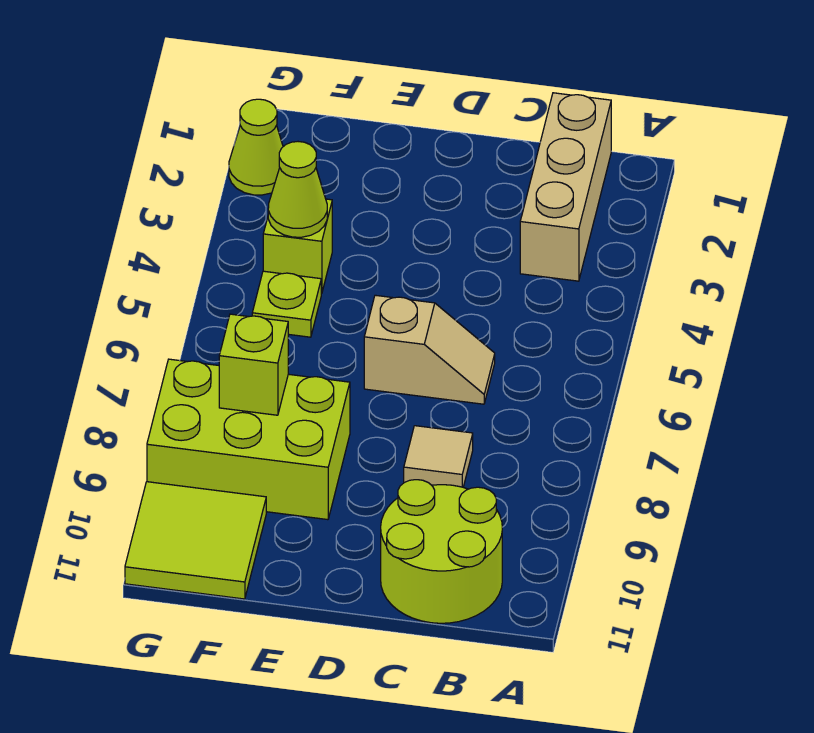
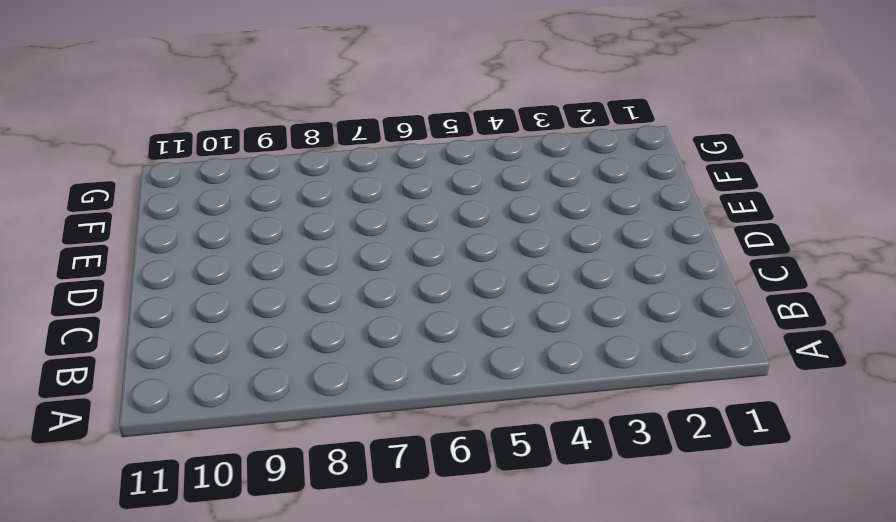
none -> tan brick B1:B3 level 1
none -> lime round brick B10:C11 level 1

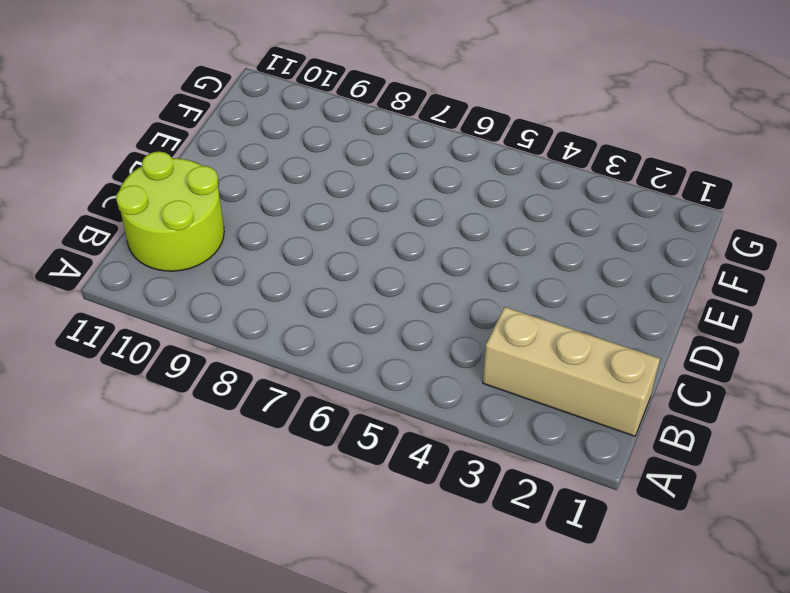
none -> tan slope C6:D6 level 1 top D
none -> tan tile C8 level 1

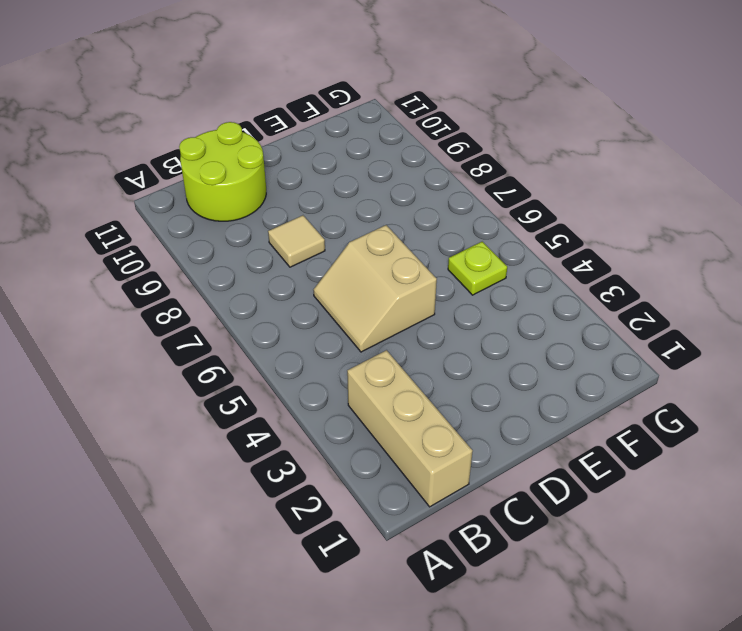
tan slope C5:D6 level 1 top D -> tan slope C6:D6 level 1 top D
none -> lime brick E8:G9 level 1
none -> lime brick F4 level 1

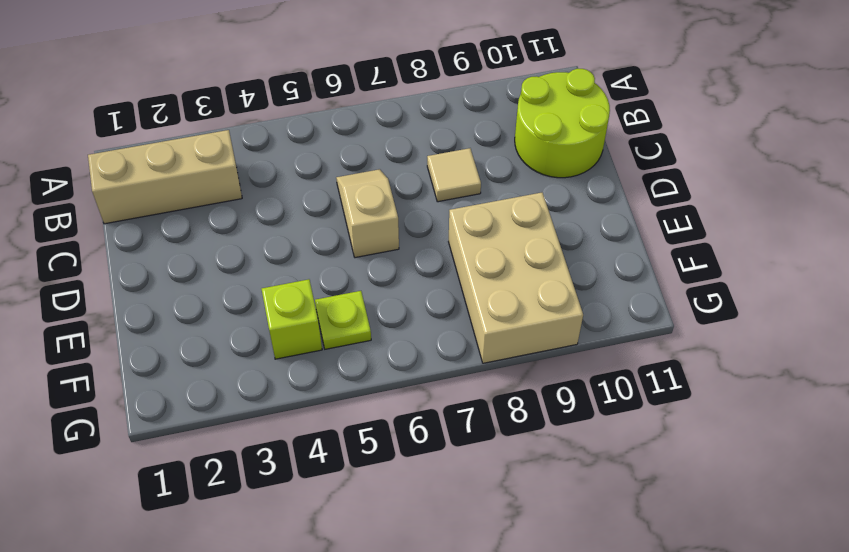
tan brick E8:G9 level 1 -> lime brick E8:G9 level 1
none -> lime tile F10:G11 level 1
none -> lime cone G2 level 1

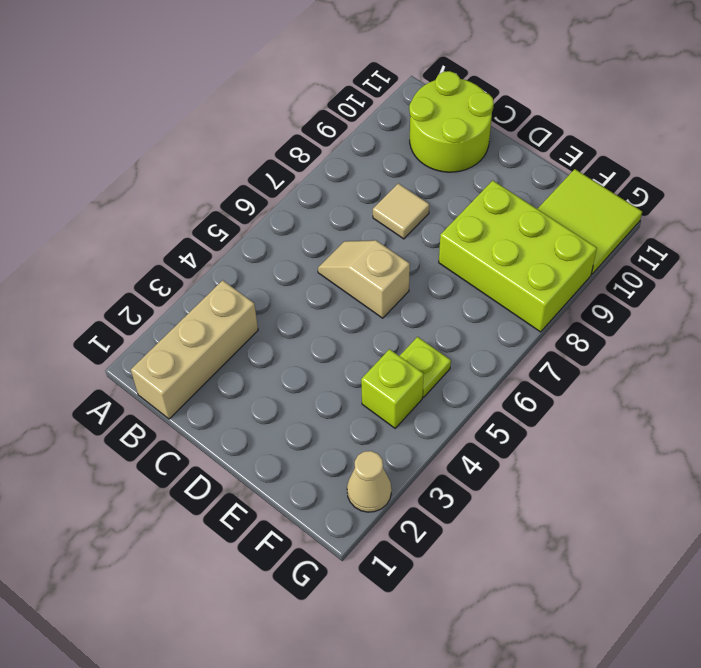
tan cone G2 level 1 -> lime cone G2 level 1
none -> lime cone F4 level 2
none -> lime brick F8 level 2

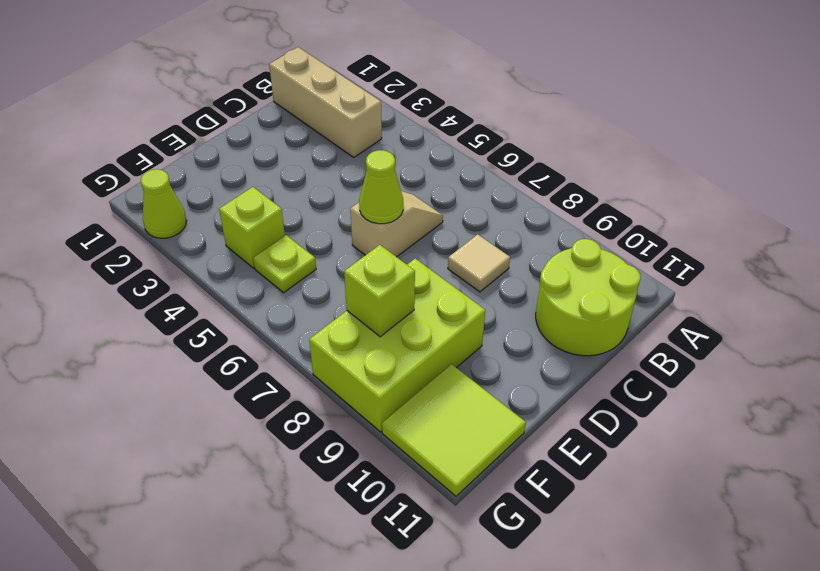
lime cone D6 level 2 -> lime cone F4 level 2

